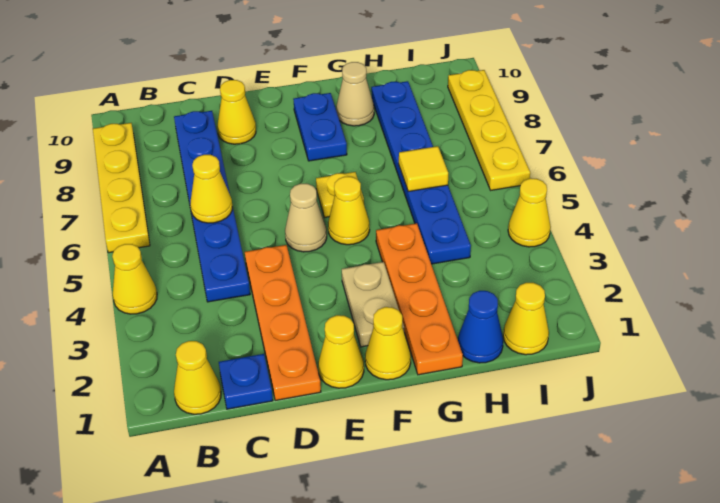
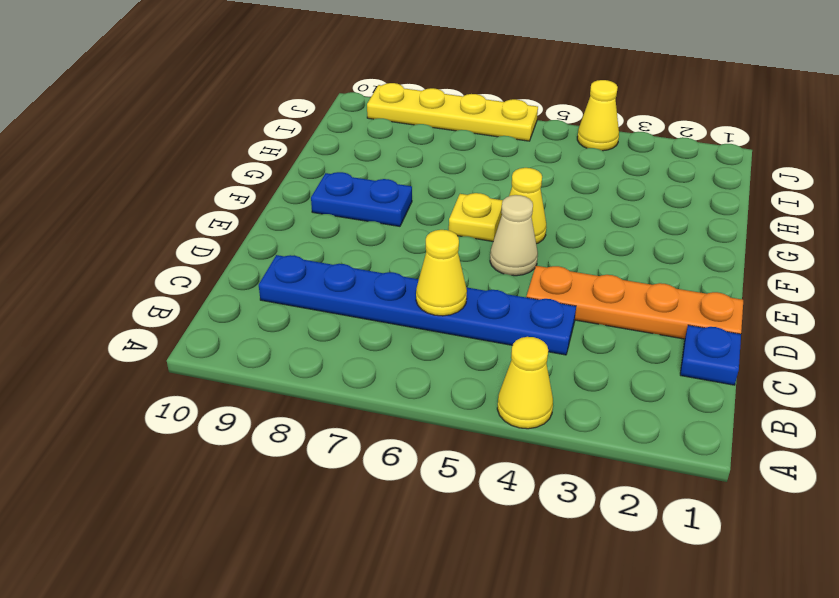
none -> yellow plate A6:A9 level 1
none -> yellow cone B1 level 1
none -> yellow cone D9 level 1

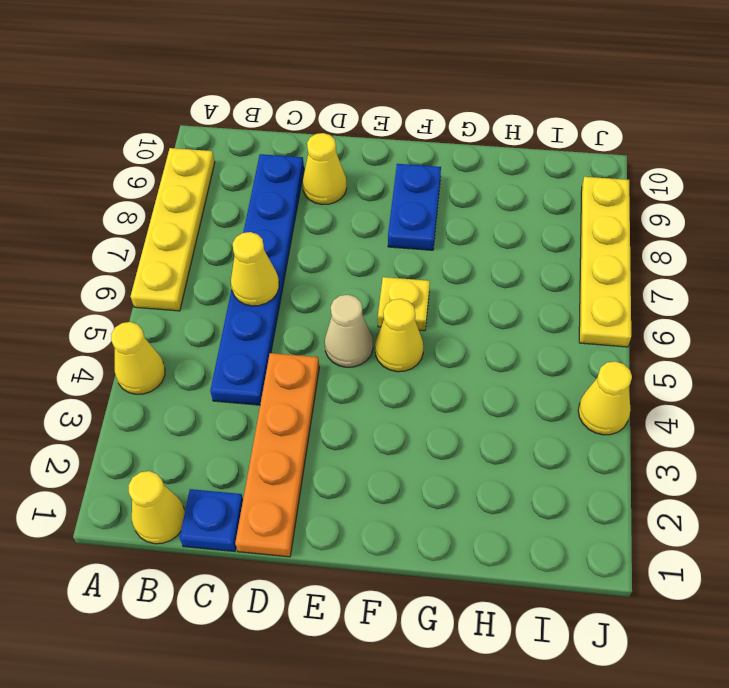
none -> yellow cone E1 level 1
none -> yellow cone F1 level 1
none -> tan plate F2:F3 level 1

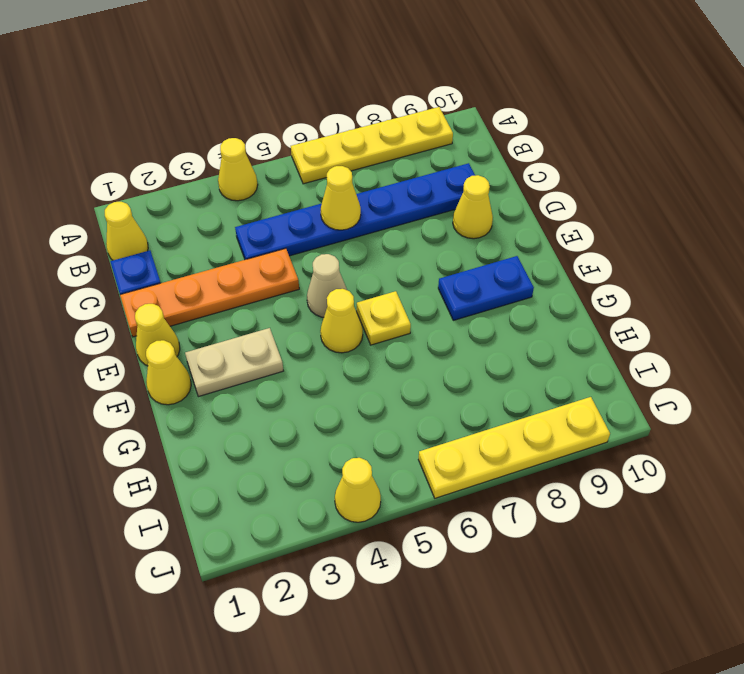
none -> orange plate G1:G4 level 1
none -> tan cone G9 level 1
none -> blue cone H1 level 1

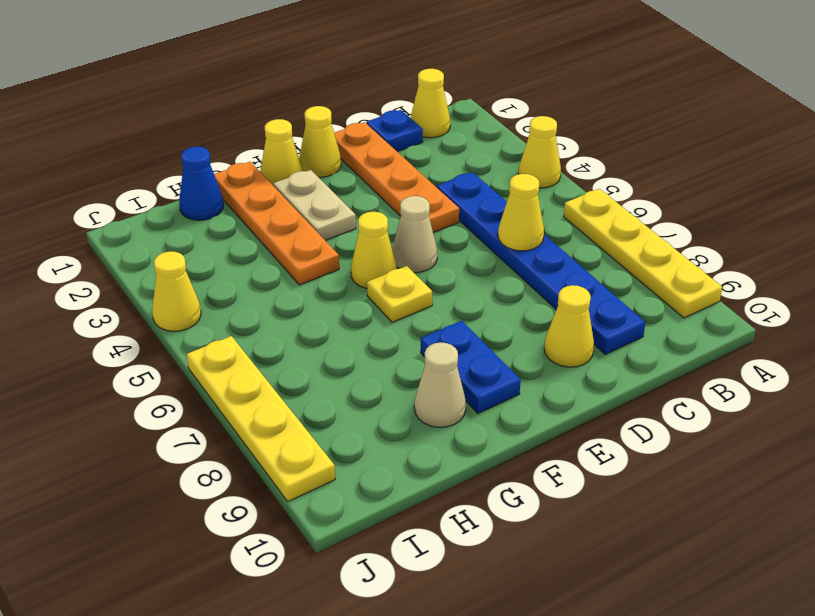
none -> blue plate H4:H9 level 1
none -> yellow cone I1 level 1
none -> yellow tile H6 level 2

